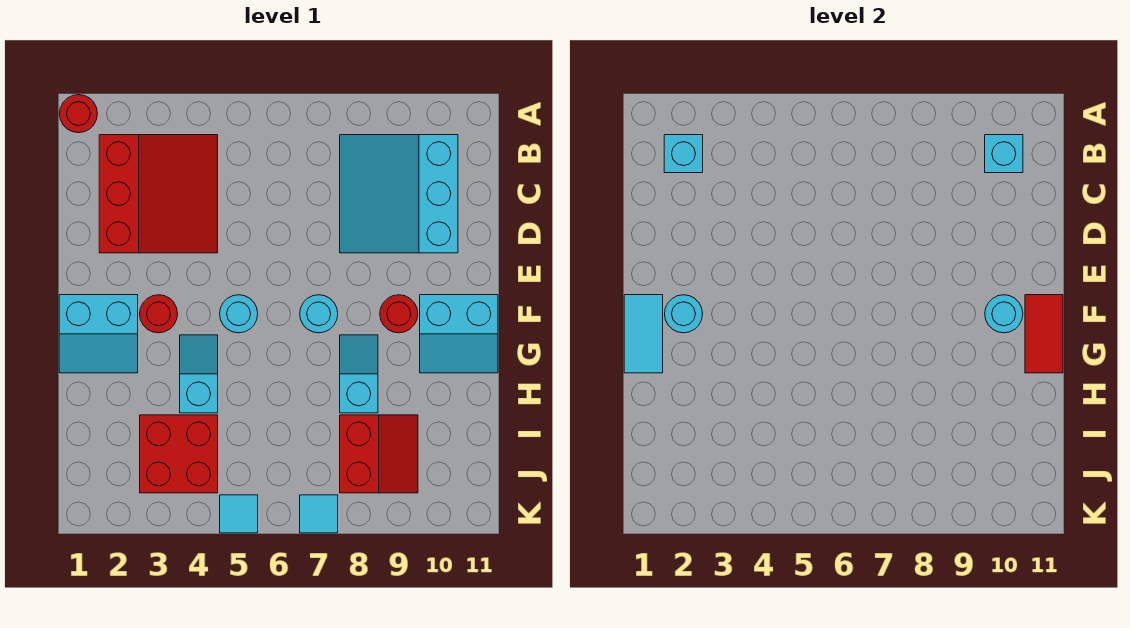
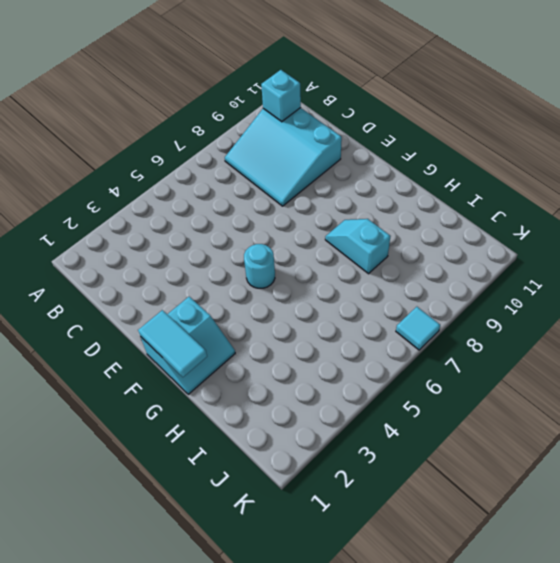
none -> red round brick A1 level 1
none -> red slope B2:D4 level 1 top 2
none -> red round brick F3 level 1

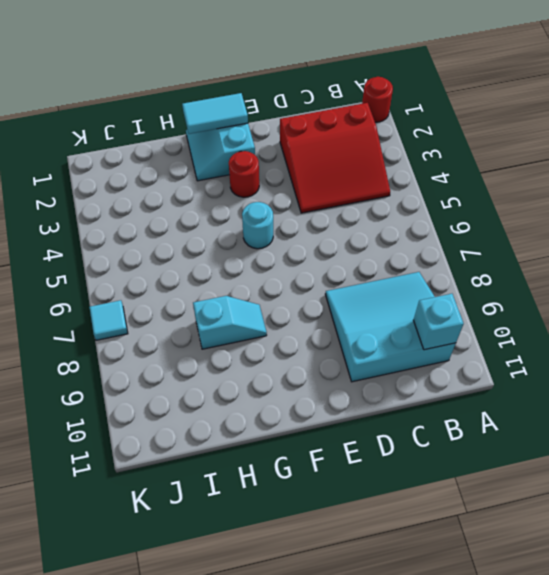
none -> cyan round brick F7 level 1
none -> red round brick F9 level 1
none -> cyan slope F10:G11 level 1 top F

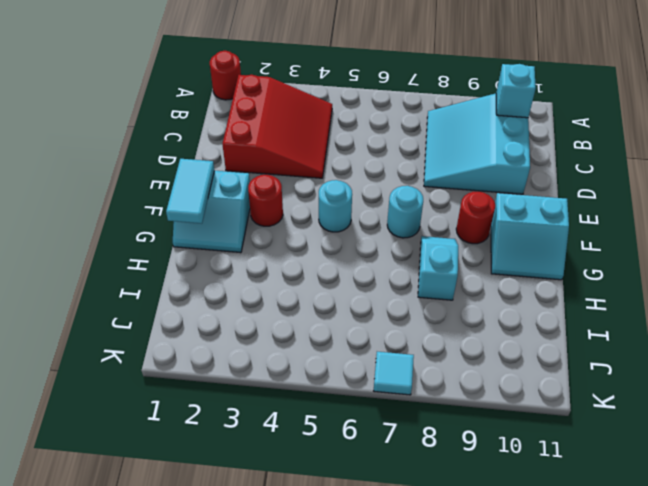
none -> cyan slope G4:H4 level 1 top H
none -> red brick I3:J4 level 1
none -> red slope I8:J9 level 1 top 8

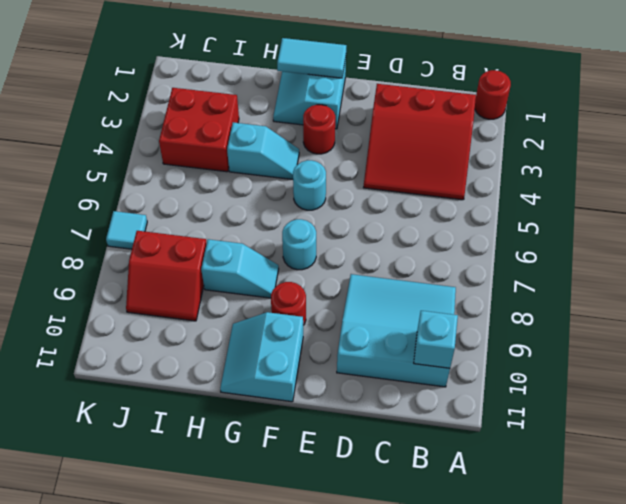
none -> cyan tile K5 level 1
none -> cyan brick B2 level 2
none -> cyan round brick F2 level 2

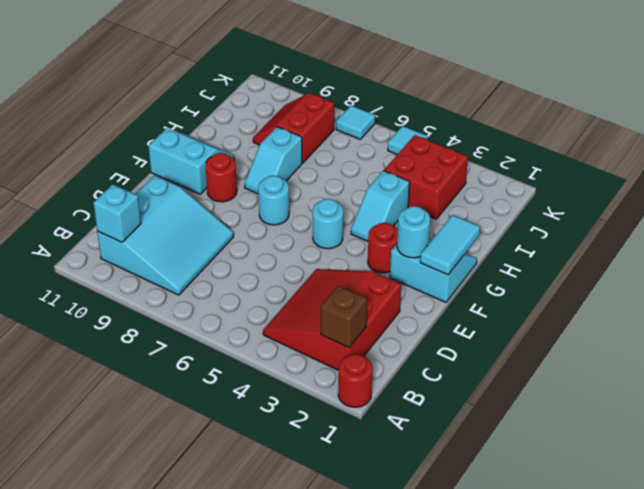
brown brick B2 level 2 -> cyan brick B2 level 2
none -> cyan round brick F10 level 2
none -> red tile F11:G11 level 2

